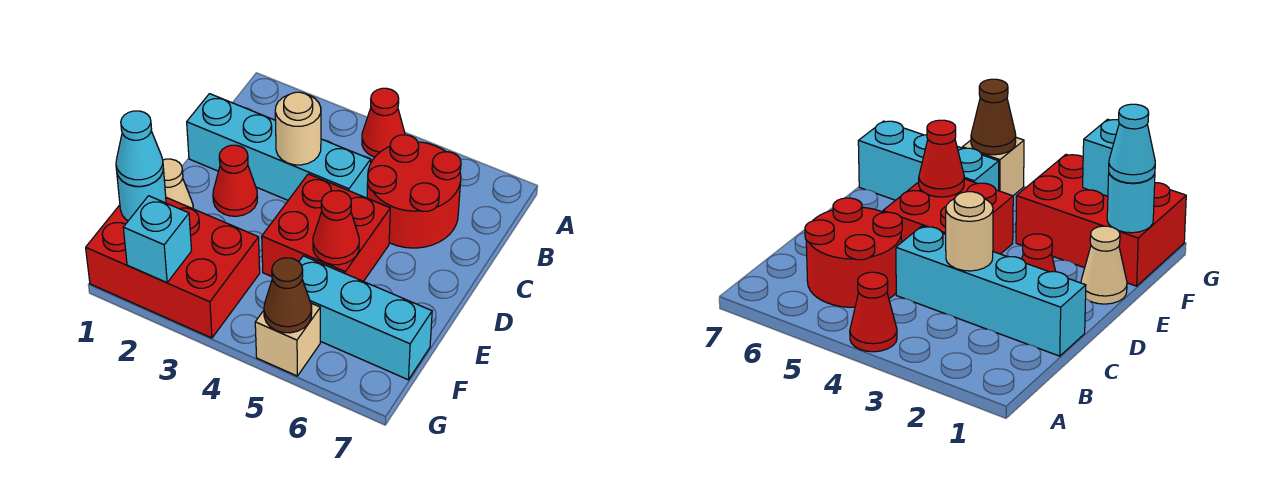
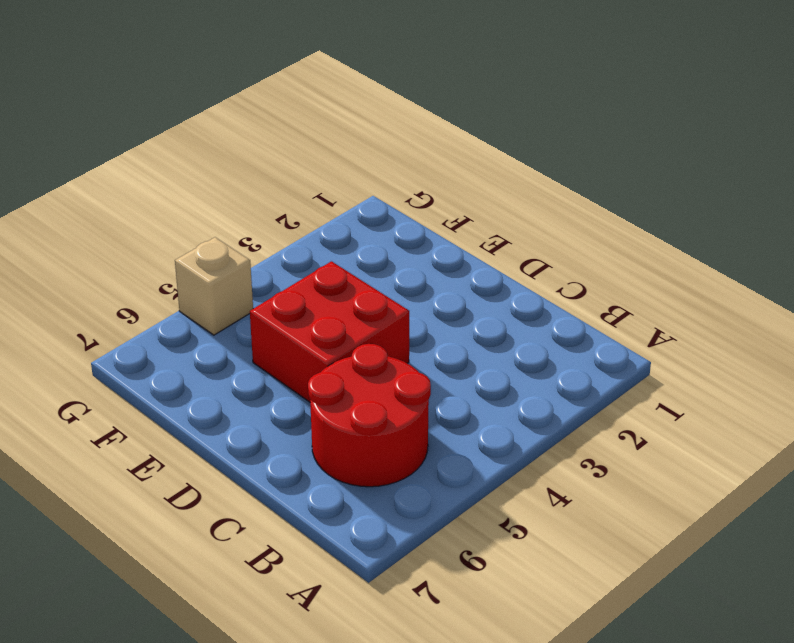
none -> red cone A4 level 1
none -> cyan brick C1:C4 level 1
none -> red cone D2 level 1

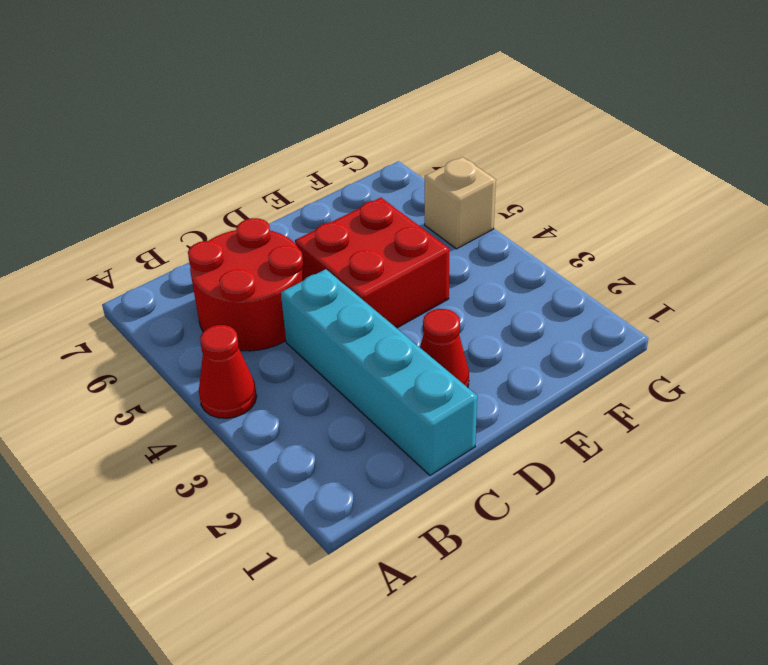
none -> tan cone E1 level 1
none -> red brick F1:G3 level 1
none -> cyan brick F5:F7 level 1

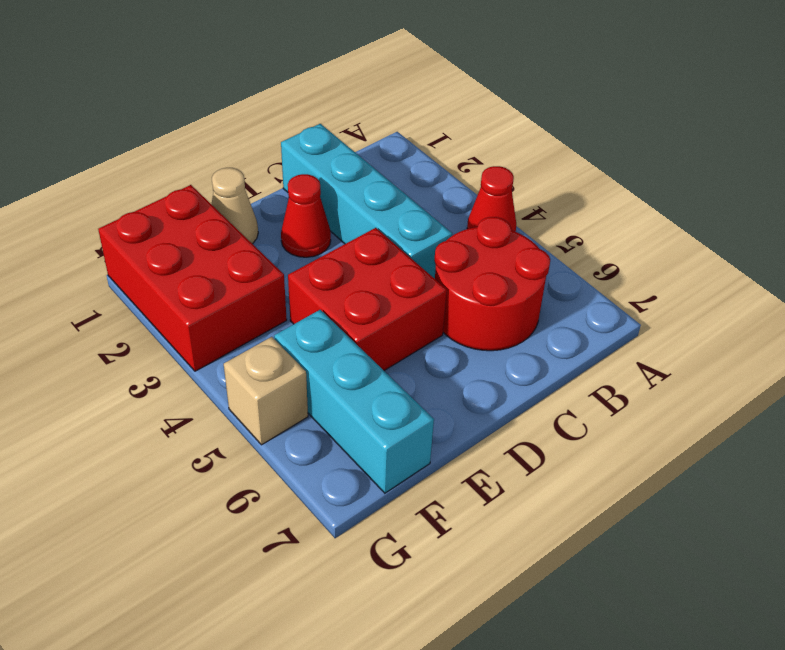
none -> tan round brick C3 level 2
none -> red cone E5 level 2
none -> cyan round brick F1 level 2

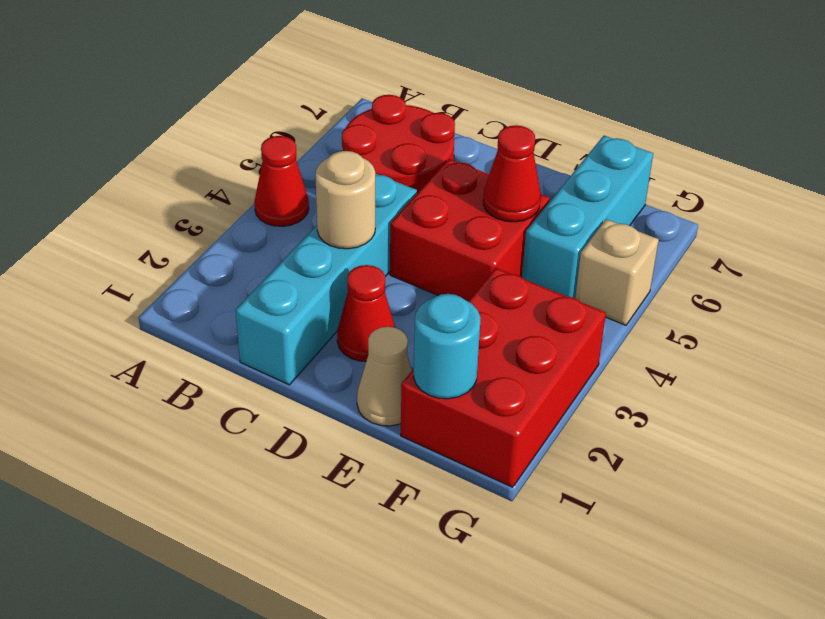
none -> cyan brick G2 level 2
none -> brown cone G5 level 2
none -> cyan cone F1 level 3

